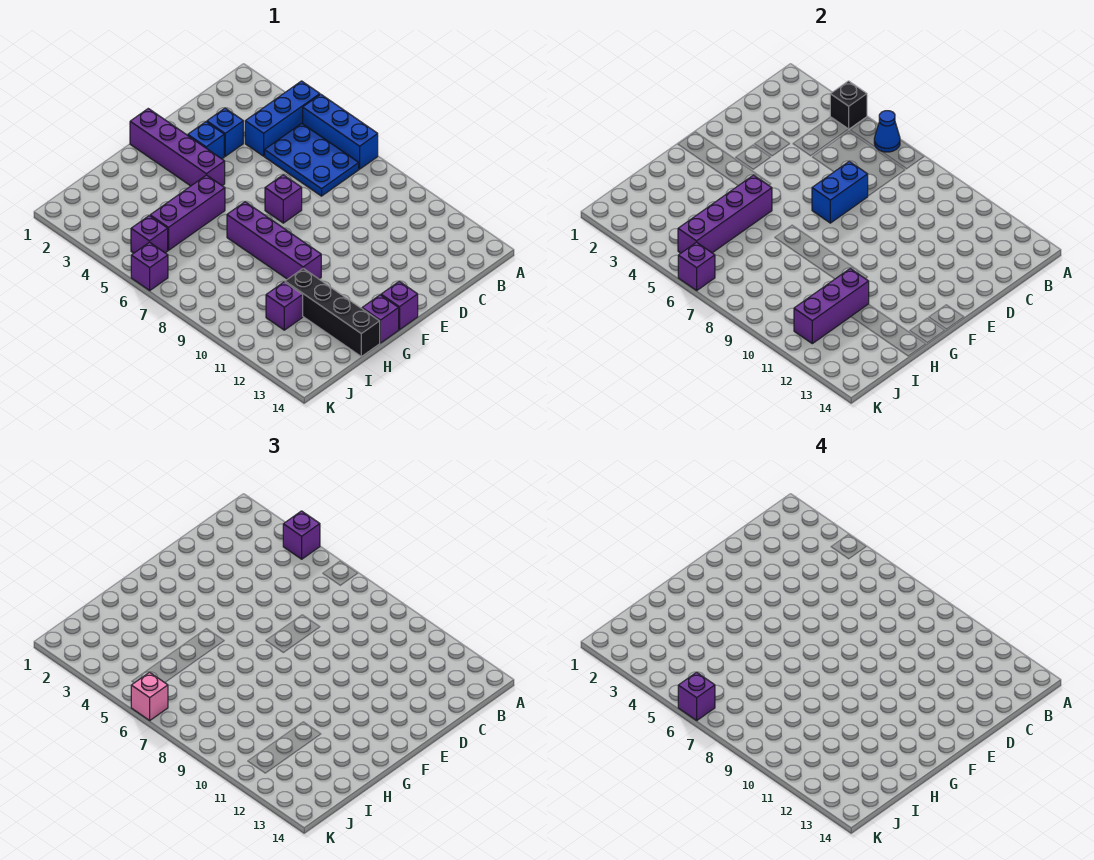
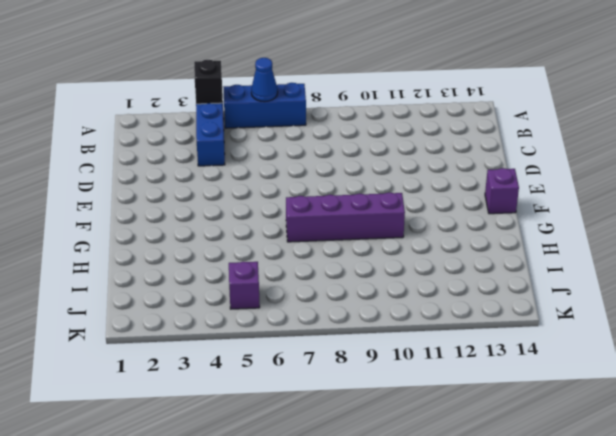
none -> blue plate B5:C7 level 1
none -> blue brick D3 level 1
none -> blue brick E3 level 1

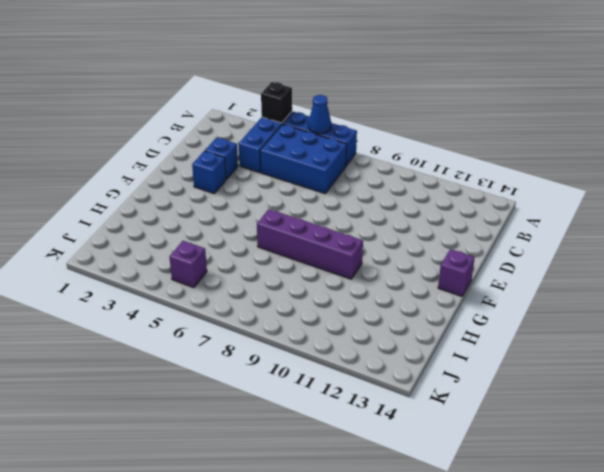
blue brick B5:C7 level 1 -> blue plate B5:C7 level 1
none -> purple brick E7 level 1
none -> purple brick F1:F4 level 1
none -> purple brick G5:I5 level 1

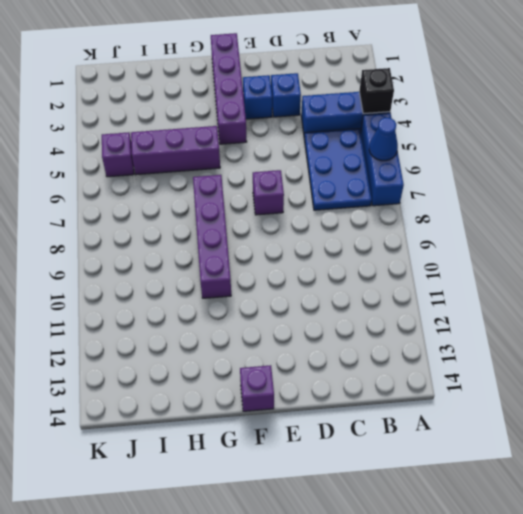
none -> purple brick G14 level 1
none -> black brick H11:H14 level 1
none -> purple brick I11 level 1

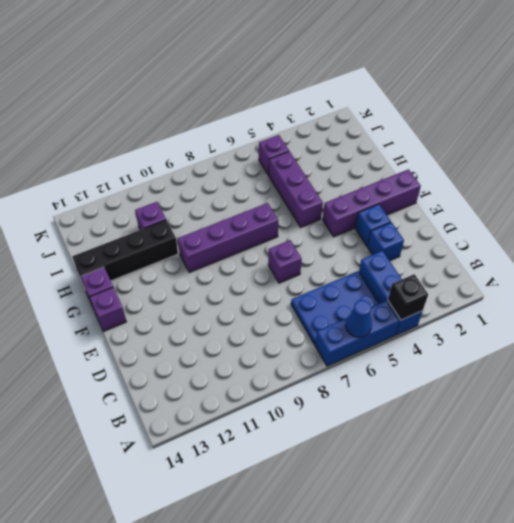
none -> purple brick K6 level 1
none -> blue brick D7:E7 level 2
none -> purple brick G5:J5 level 2

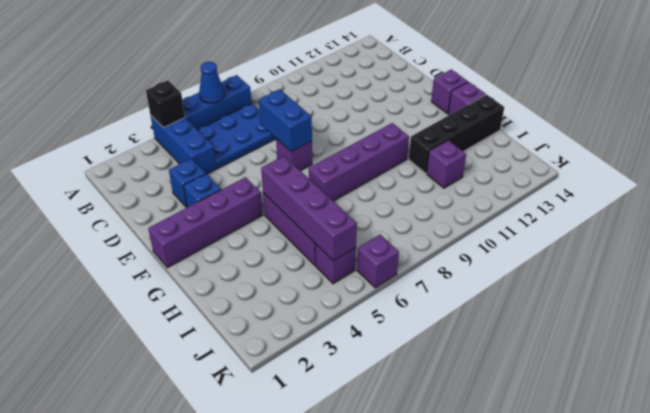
none -> purple brick H11:J11 level 2
none -> purple brick K6 level 2
none -> purple brick A4 level 3

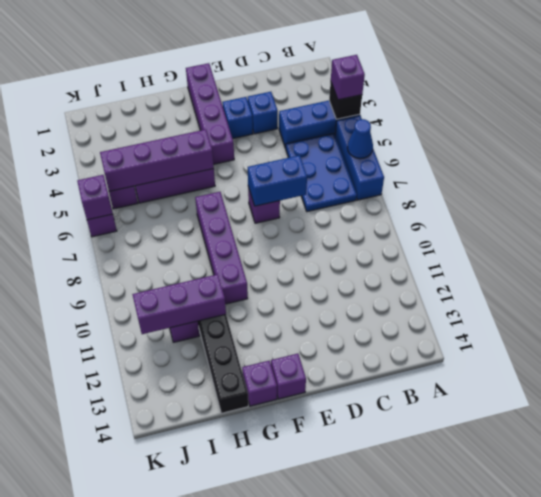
none -> pink brick K6 level 3
none -> purple brick K6 level 4

